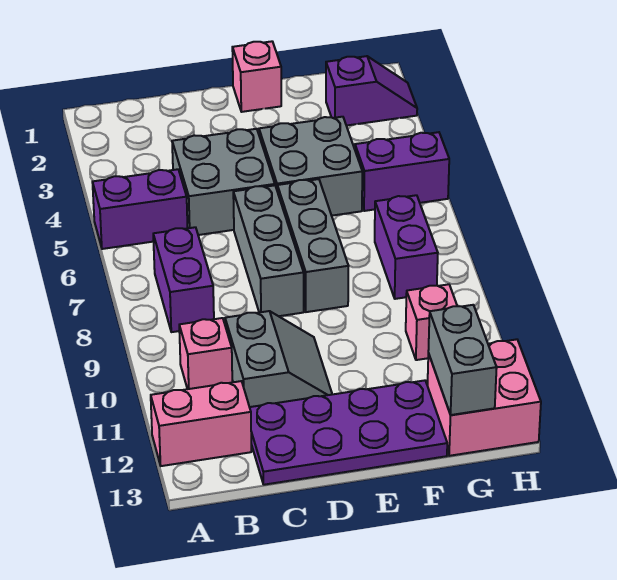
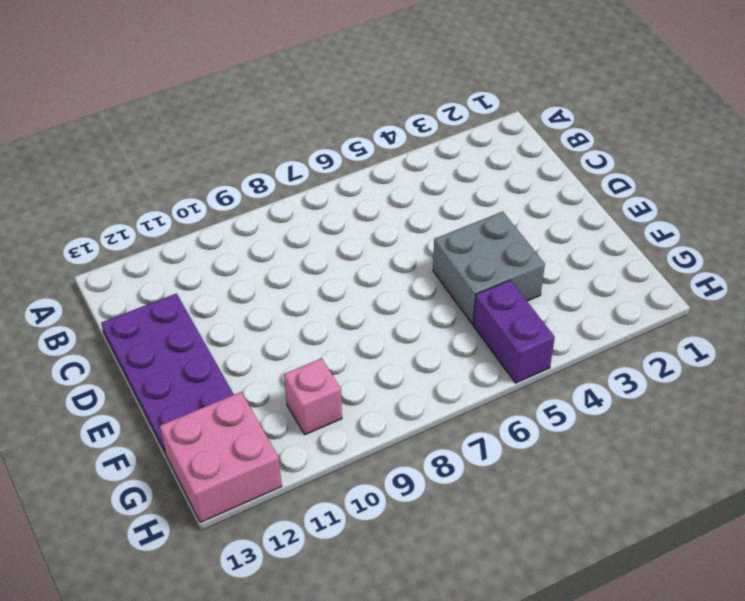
none -> purple brick A5:B5 level 1
none -> pink brick A12:B12 level 1
none -> purple brick B7:B8 level 1

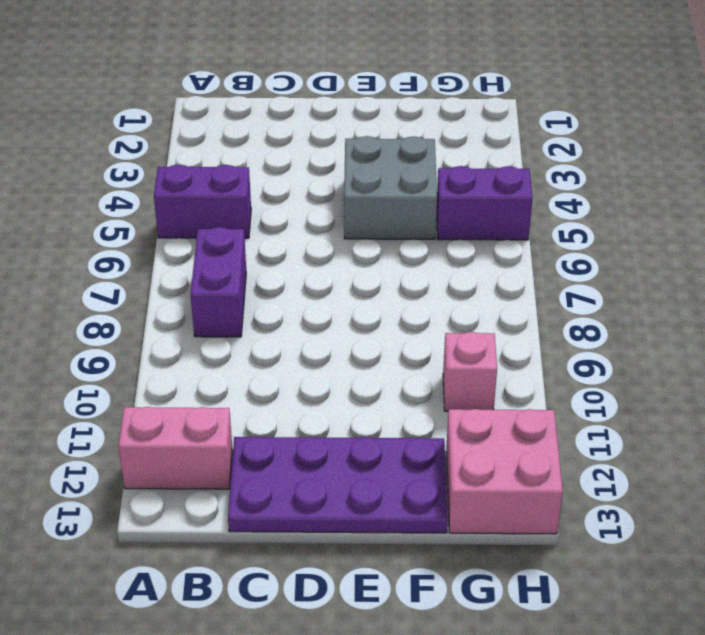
none -> pink brick B10 level 1
none -> grey brick C4:D5 level 1
none -> grey slope C10:D11 level 1 top C

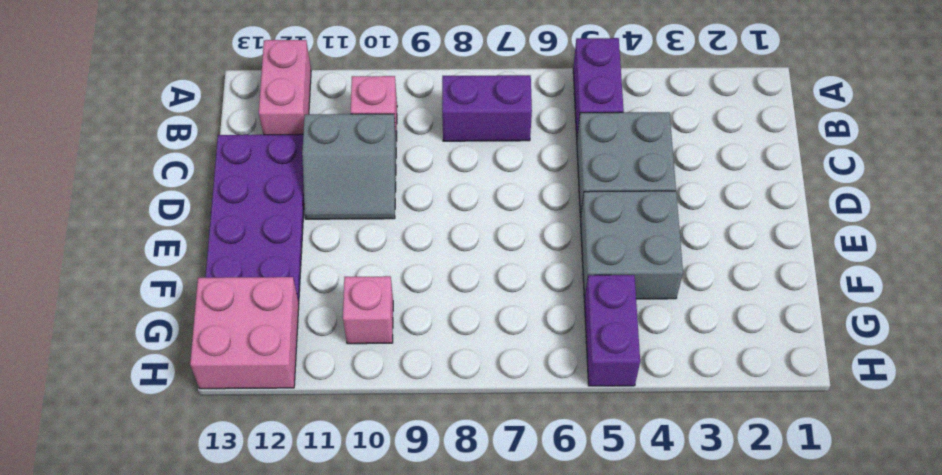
none -> grey brick D6:D8 level 1
none -> pink brick E1 level 1
none -> grey brick E6:E8 level 1

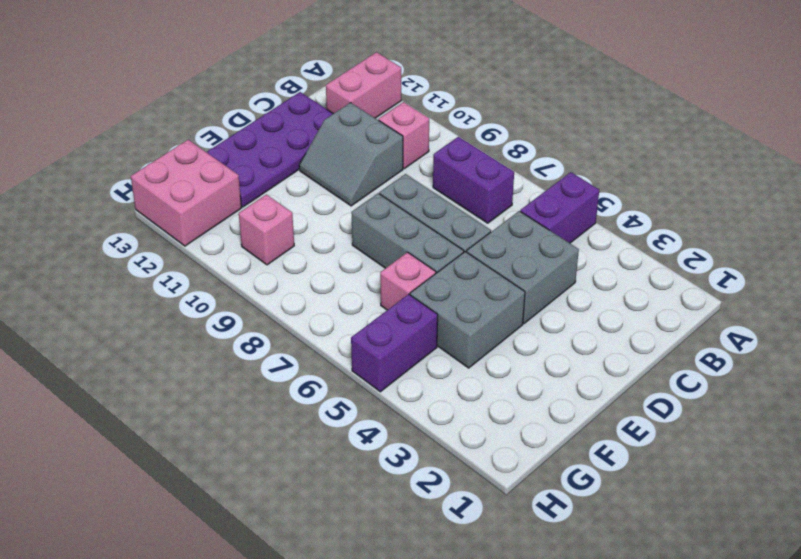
pink brick F6 level 1 -> pink brick E1 level 1
none -> purple slope G2:H2 level 1 top G
none -> purple brick G7:G8 level 1
none -> grey brick G12:G13 level 2

